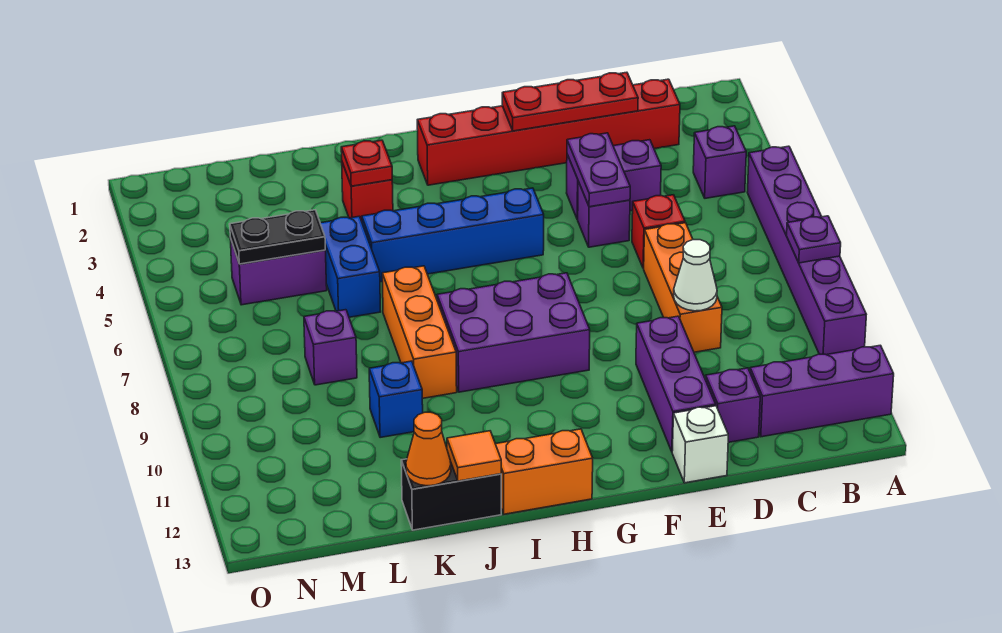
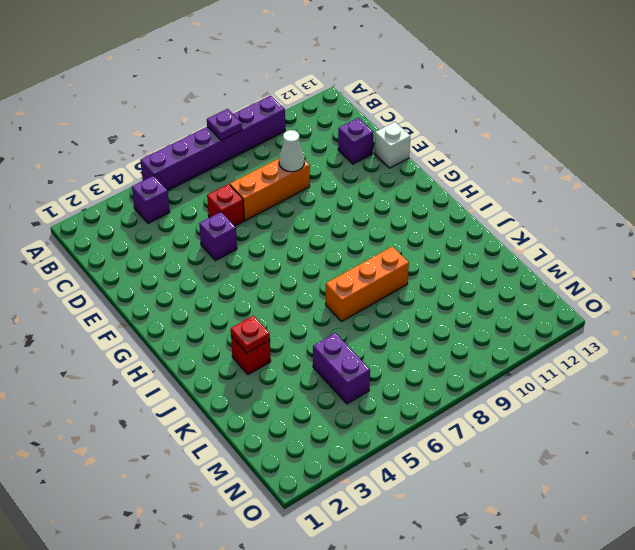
none -> purple brick A12:C12 level 1
none -> red brick C2:H2 level 1
none -> purple brick D4:E4 level 1

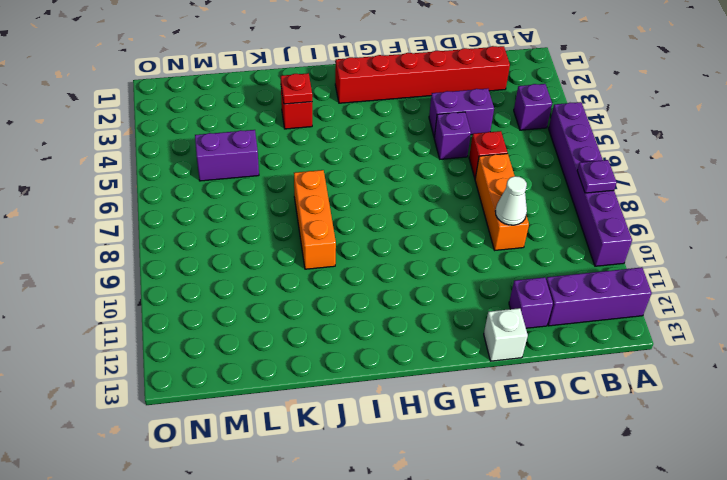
none -> purple brick E10:E12 level 1
none -> blue brick G5:J5 level 1
none -> purple brick G8:I9 level 1

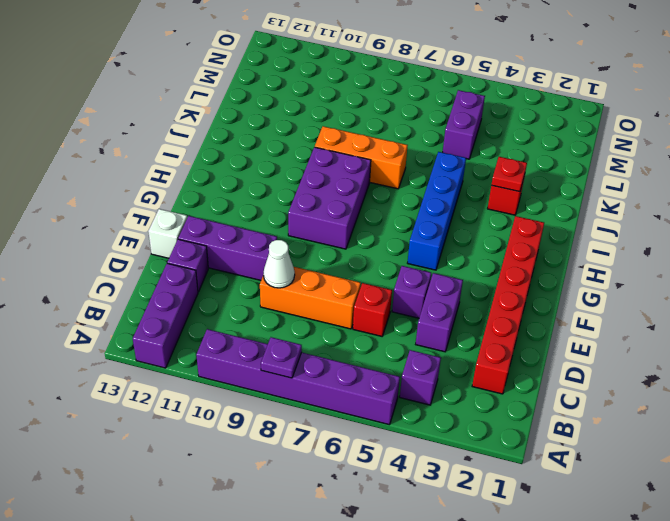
none -> orange brick H13:I13 level 1
none -> black brick J13:K13 level 1
none -> blue brick K5:K6 level 1

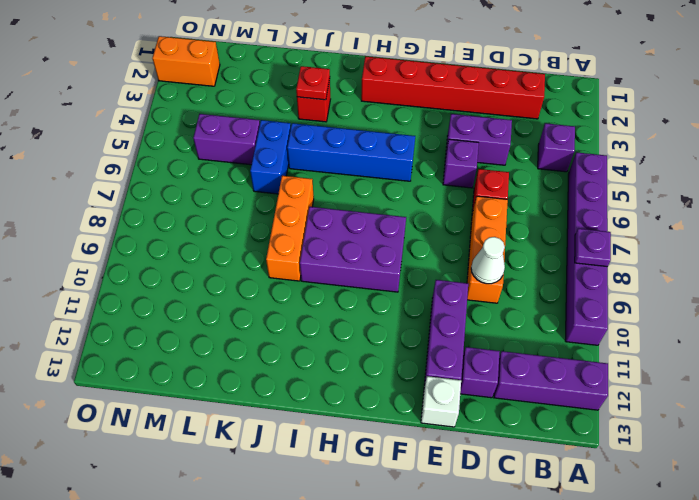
orange brick N2:O2 level 1 -> orange brick H13:I13 level 1
none -> black brick J13:K13 level 1
none -> blue brick K10 level 1
none -> purple brick L8 level 1

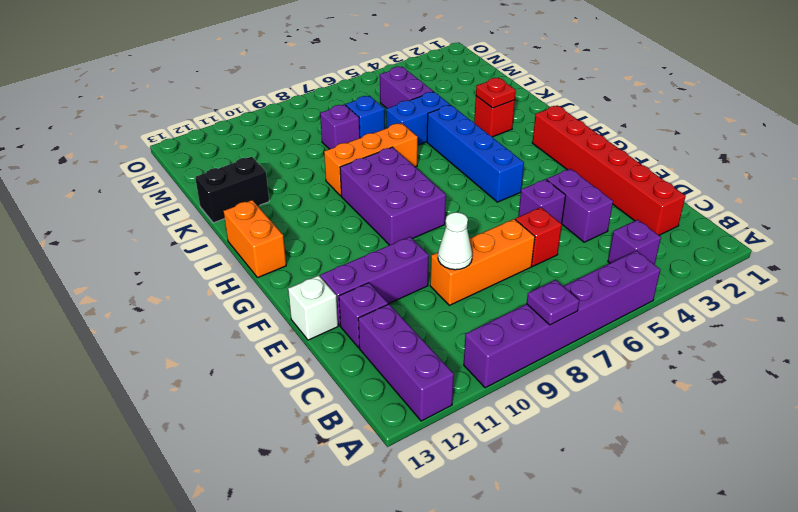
black brick K12:K13 level 1 -> black brick J13:K13 level 1
blue brick L7 level 1 -> blue brick K10 level 1
none -> red plate D2:F2 level 2
none -> purple plate E4:E5 level 2
none -> orange tile J13 level 2

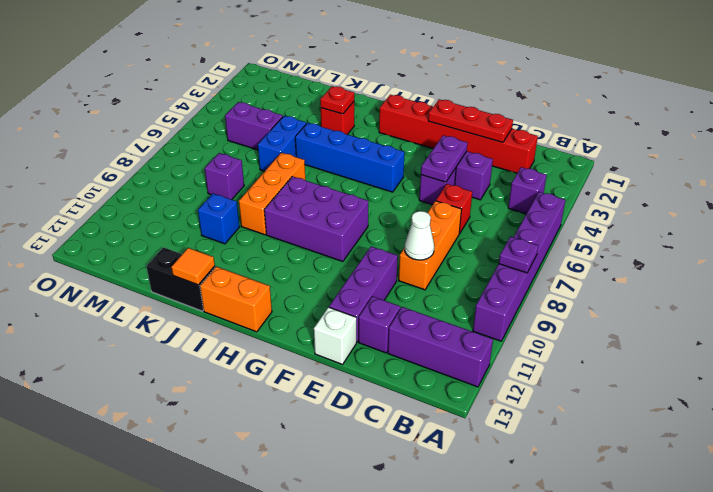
none -> orange cone K13 level 2
none -> black plate L5:M5 level 2

